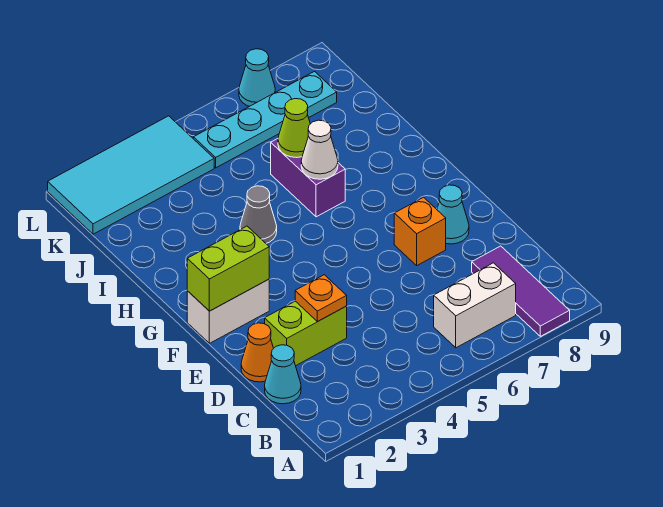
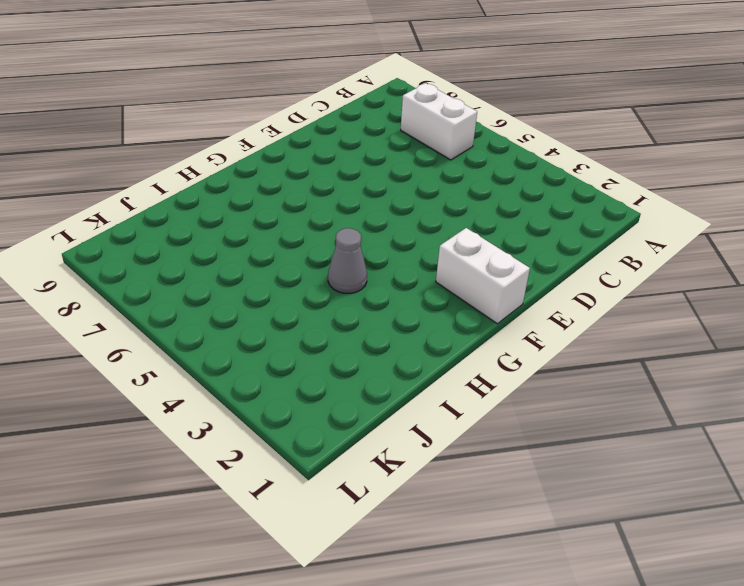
none -> purple tile A8:C8 level 1
none -> cyan cone C1 level 1
none -> orange cone D1 level 1

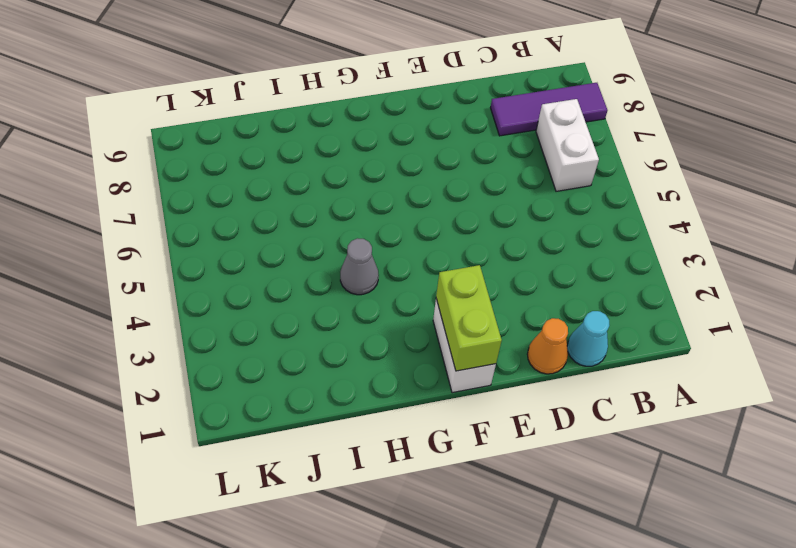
none -> lime brick D2:D3 level 1
none -> orange brick E7 level 1
none -> cyan cone E8 level 1

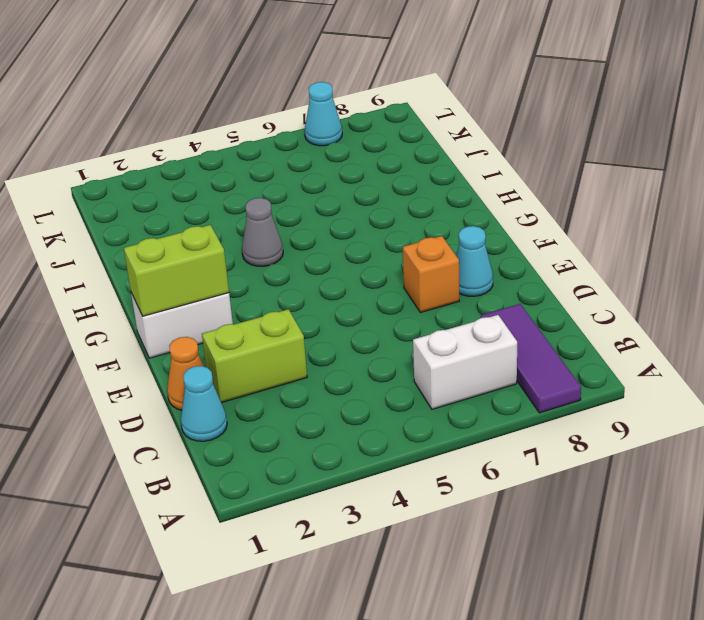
none -> purple brick H6:I6 level 1
none -> cyan tile K1:L4 level 1
none -> cyan plate K5:K8 level 1

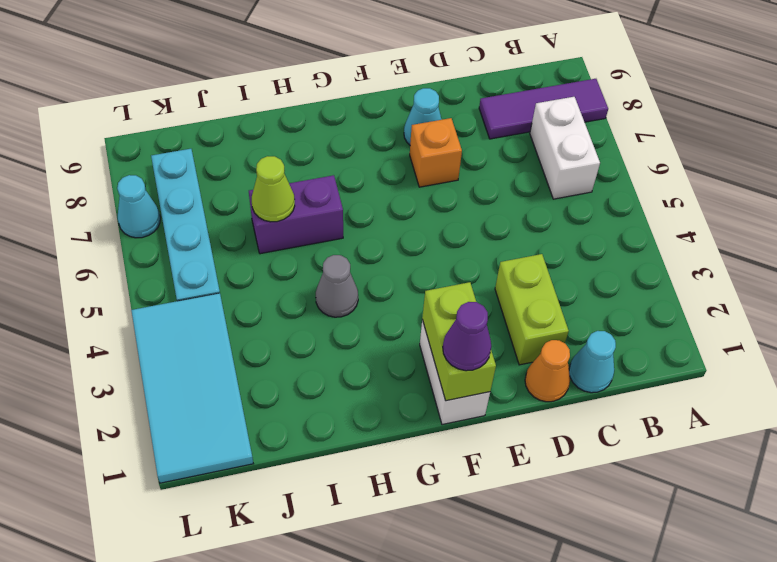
purple cone F1 level 3 -> none
none -> orange plate D3 level 2
none -> white cone H6 level 2

